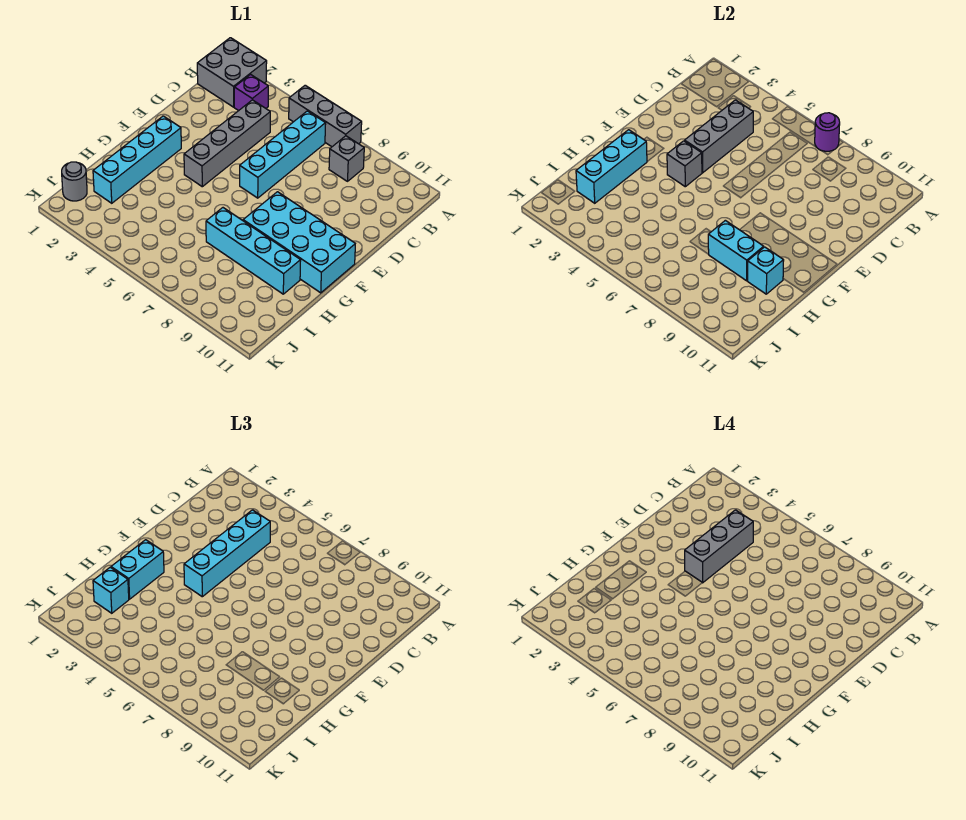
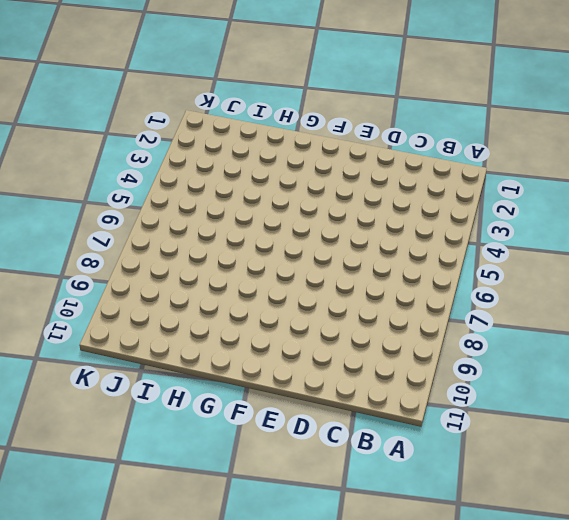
none -> grey brick A1:B2 level 1
none -> grey brick A5:A7 level 1
none -> purple brick B3 level 1

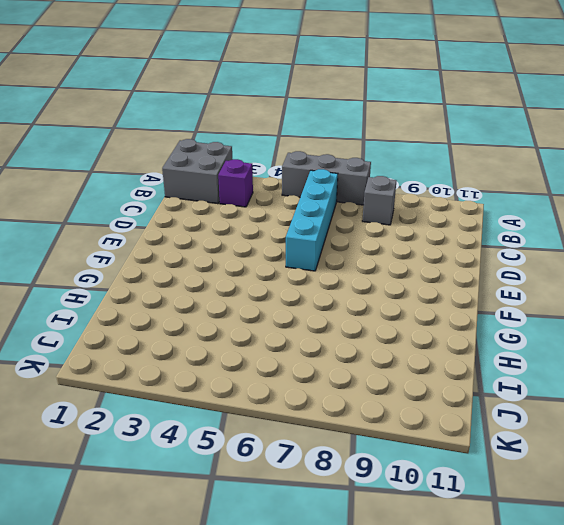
none -> grey brick C4:F4 level 1
none -> cyan brick F2:I2 level 1
none -> cyan brick F8:G11 level 1

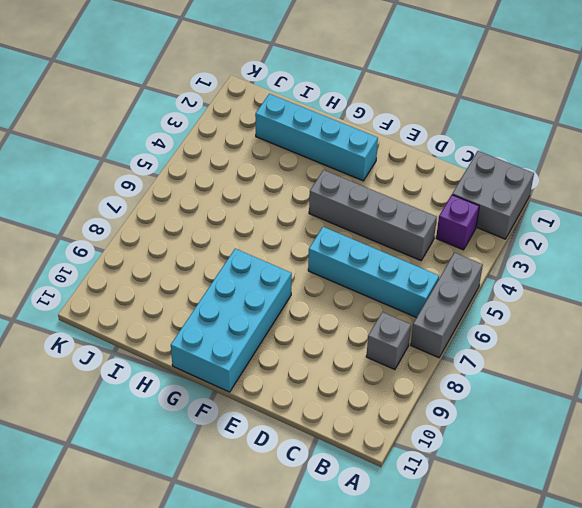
none -> cyan brick H7:H10 level 1
none -> grey round brick J1 level 1
none -> purple round brick A7 level 2

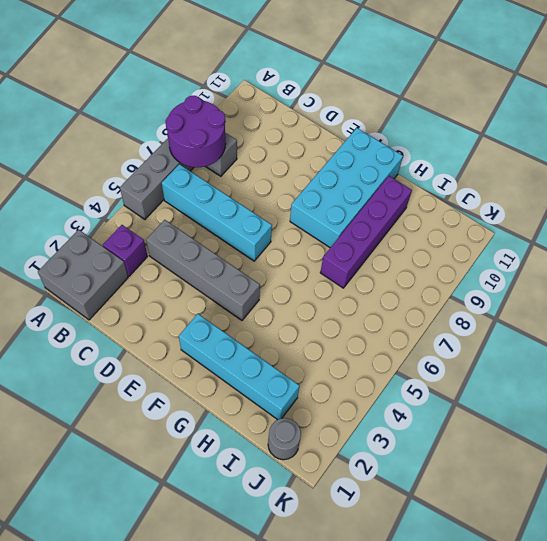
purple round brick A7:B8 level 2 -> purple round brick A7 level 2
purple brick H7:H10 level 1 -> cyan brick H7:H10 level 1
none -> grey brick C4:E4 level 2
none -> grey brick F4 level 2
none -> cyan brick G2:I2 level 2

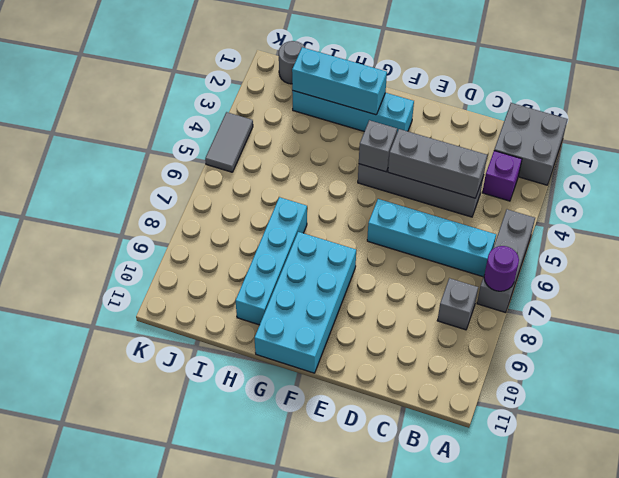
grey tile K4:K5 level 1 -> none
none -> cyan brick H8:H9 level 2
none -> cyan brick H10 level 2
none -> cyan brick C4:F4 level 3

